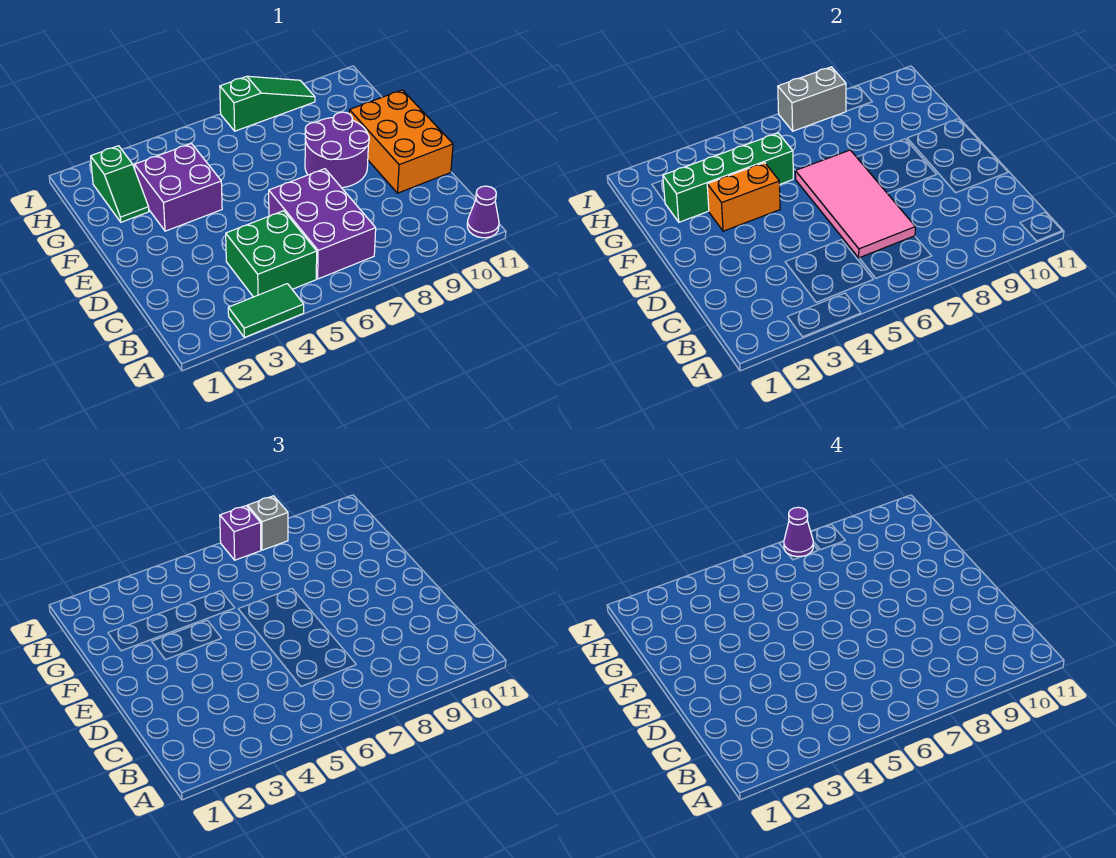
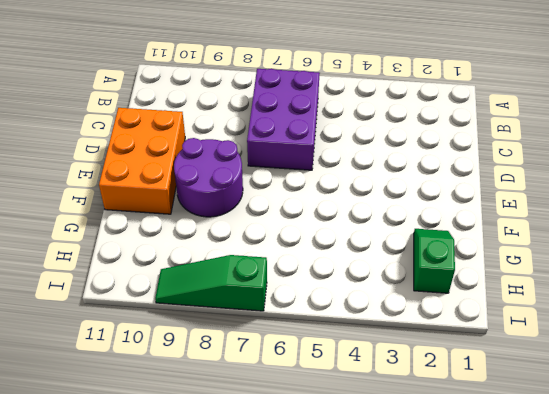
none -> green tile A3:A4 level 1
none -> purple cone A11 level 1
none -> green brick B4:C5 level 1

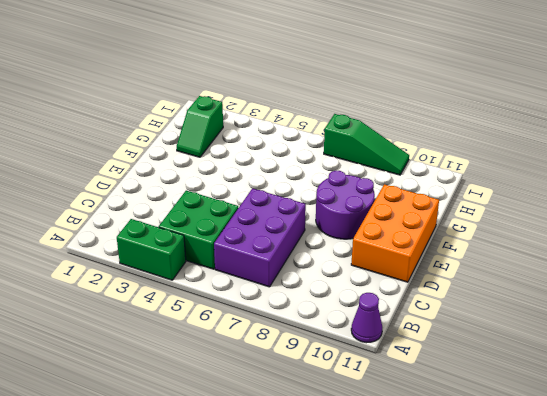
green brick A3:A4 level 1 -> green tile A3:A4 level 1
none -> purple brick F3:G4 level 1
none -> pink tile C6:F7 level 2
none -> orange brick F3:F4 level 2

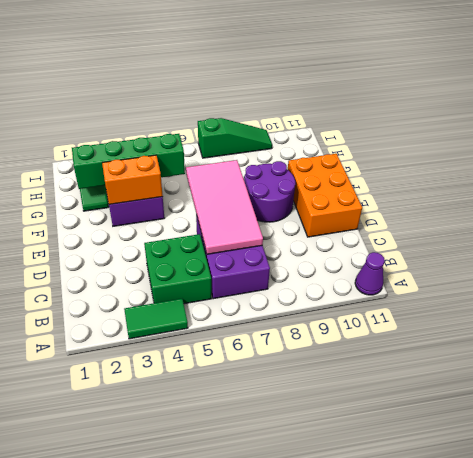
none -> grey brick I7:I8 level 2
none -> purple brick I7 level 3
none -> grey brick I8 level 3

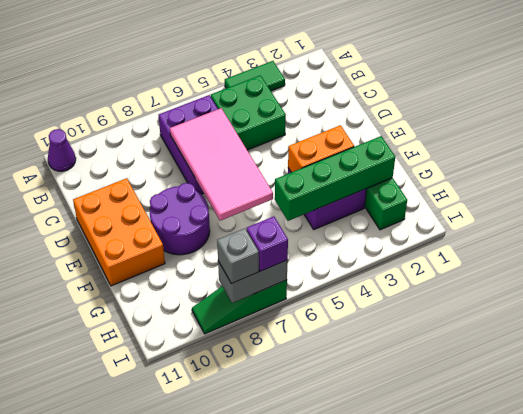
none -> purple cone I7 level 4

